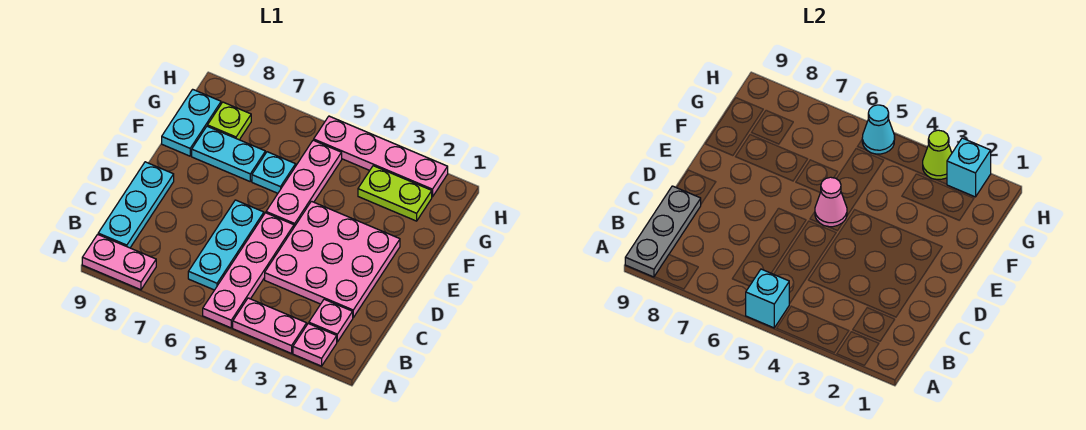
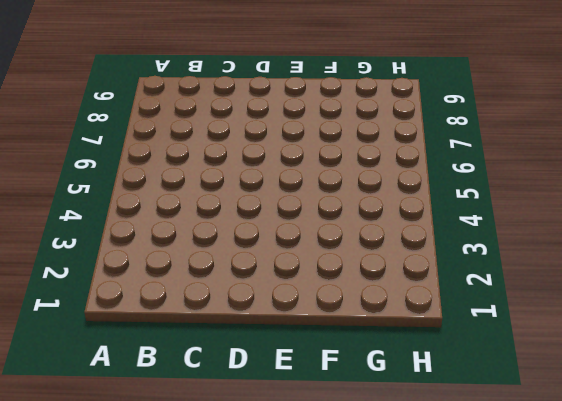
none -> pink plate A2 level 1
none -> pink plate A3:A4 level 1
none -> pink plate A5:D5 level 1

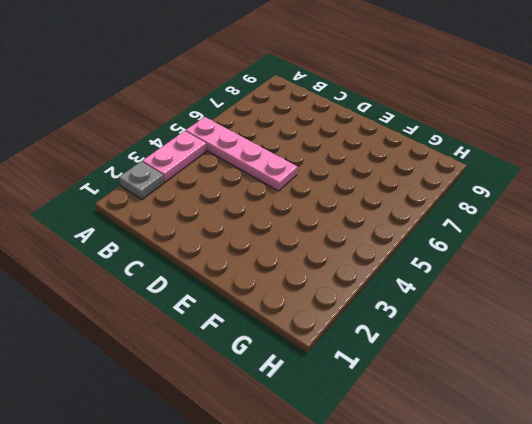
grey plate A2 level 1 -> pink plate A2 level 1
none -> pink plate A8:A9 level 1
none -> pink plate B2 level 1
none -> cyan plate B6:D6 level 1

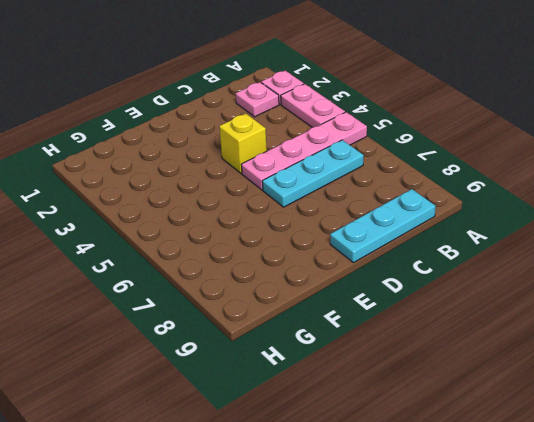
yellow brick D4 level 1 -> pink plate C2:E4 level 1
none -> pink plate A8:A9 level 1
none -> pink plate E5:G5 level 1
none -> cyan plate F6 level 1

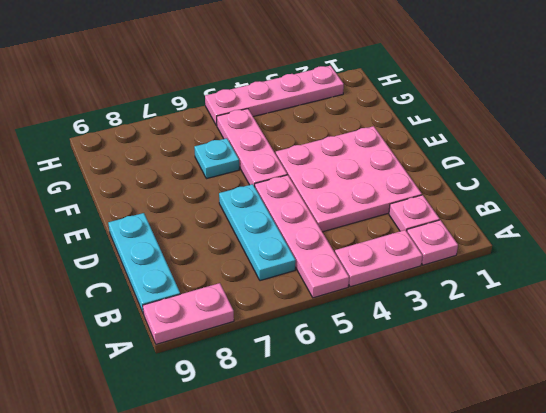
none -> cyan plate F7:F8 level 1
none -> cyan plate F9:G9 level 1
none -> lime plate G2:G3 level 1

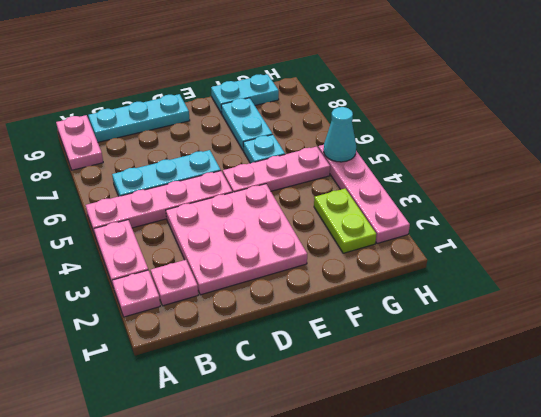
none -> lime plate G8 level 1
none -> cyan brick A5 level 2
none -> grey plate A9:C9 level 2

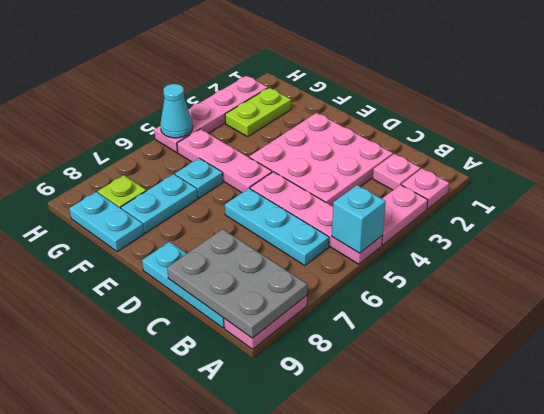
grey plate A8:C9 level 2 -> grey plate A9:C9 level 2
none -> pink cone E5 level 2
none -> cyan brick H2 level 2
none -> lime cone H3 level 2

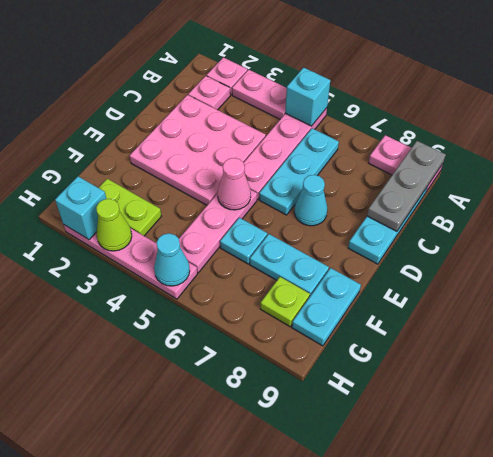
cyan cone D7 level 1 -> none

